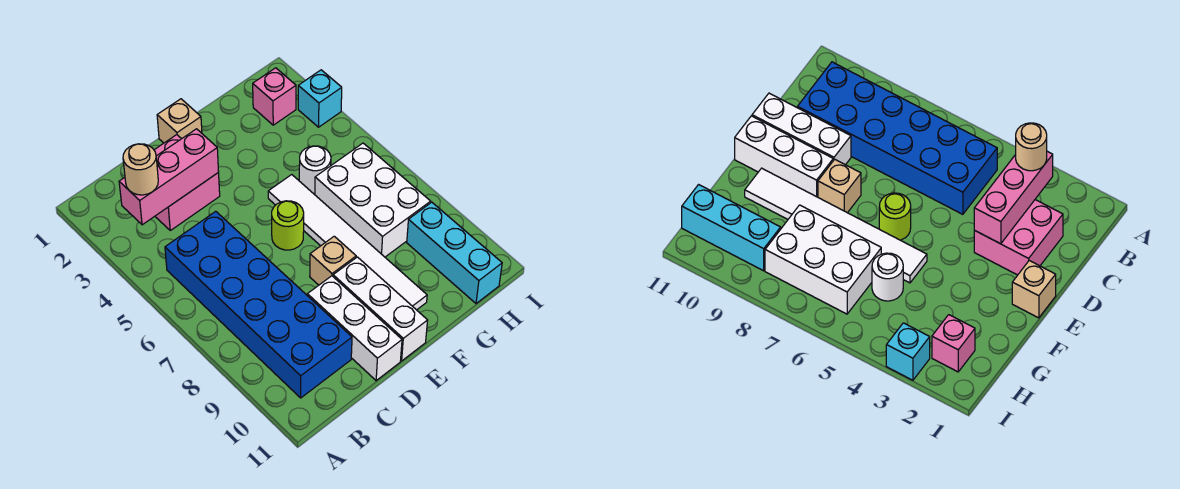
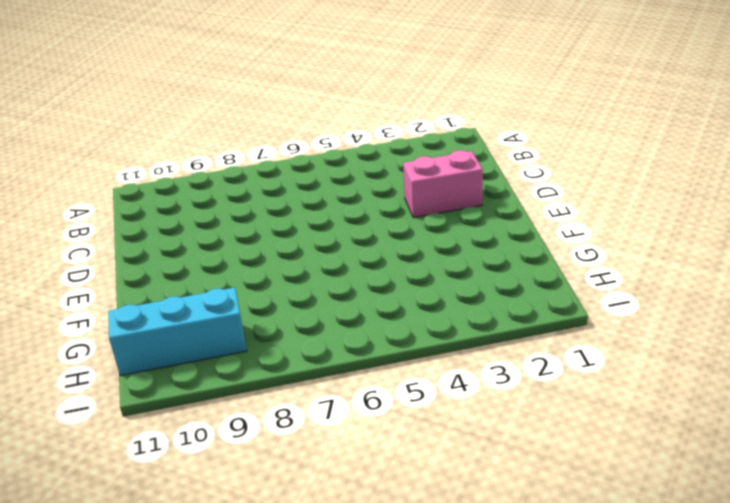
pink brick D2:D3 level 1 -> pink brick C2:D3 level 1
none -> blue brick B5:C10 level 1
none -> white brick D9:D11 level 1
none -> tan brick E1 level 1

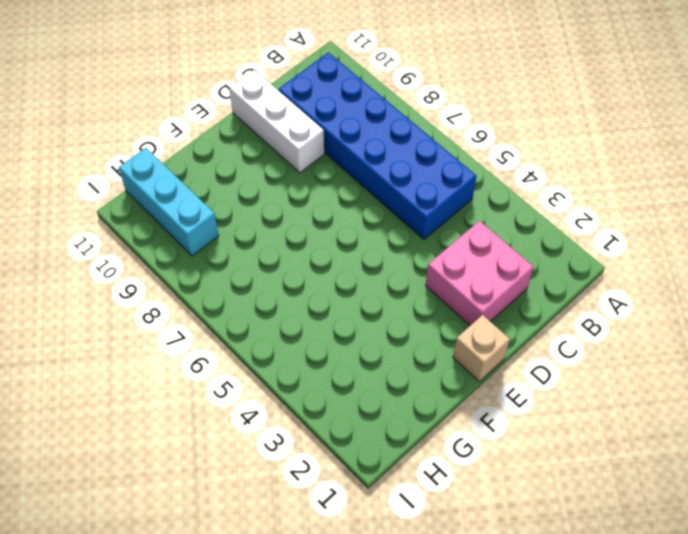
none -> lime round brick E6 level 1
none -> tan brick E8 level 1
none -> white brick E9:E11 level 1

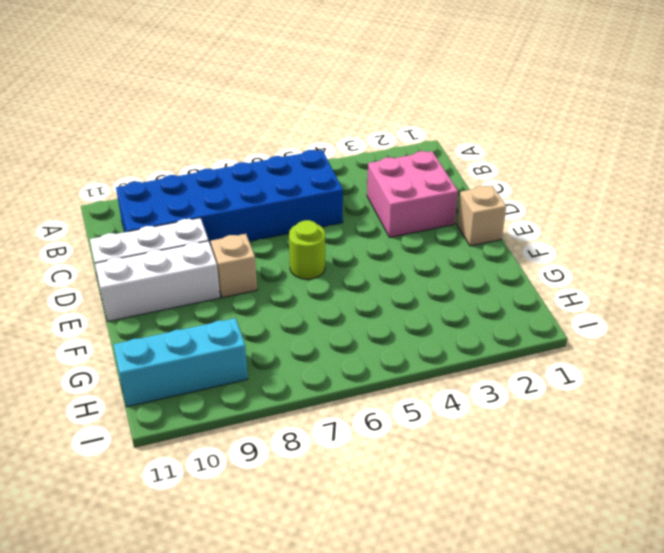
none -> white tile F5:F10 level 1
none -> white round brick G5 level 1
none -> white brick G6:H8 level 1

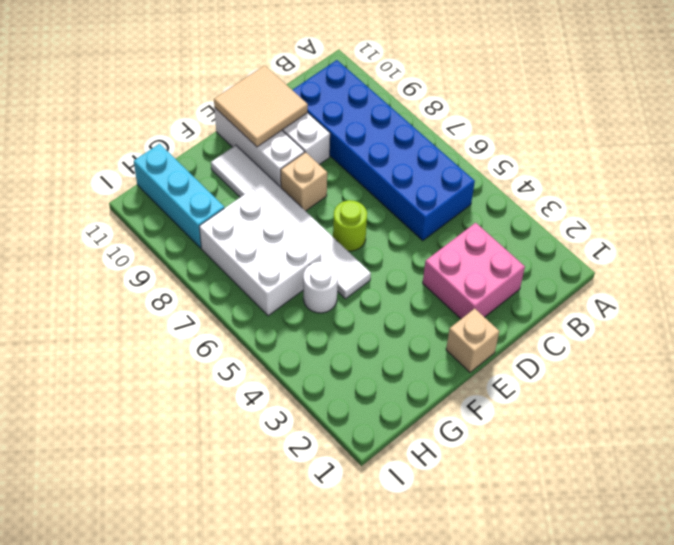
tan tile D10:E11 level 2 -> none
none -> pink brick H2 level 1
none -> cyan brick I3 level 1
none -> pink brick B3:D3 level 2

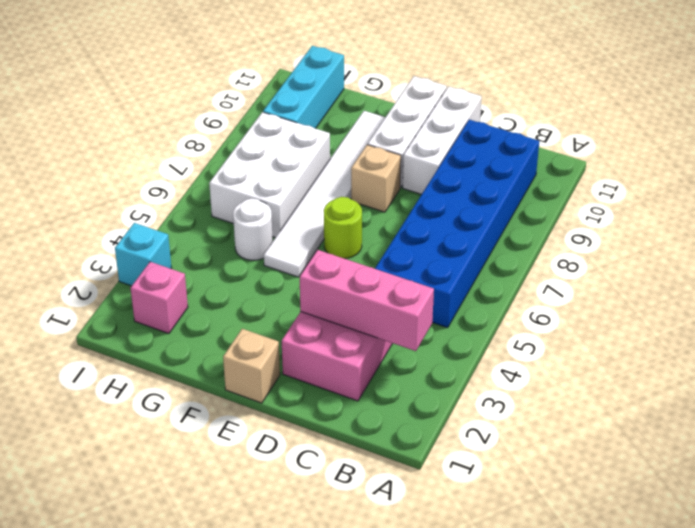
none -> tan round brick B3 level 3

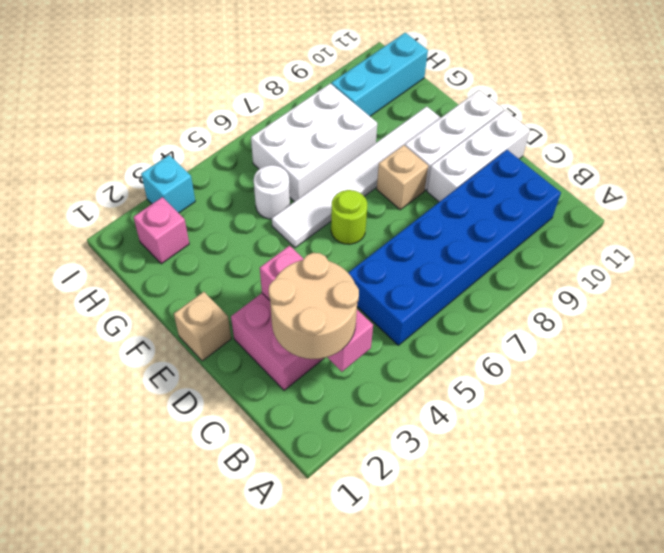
tan round brick B2:C3 level 3 -> tan round brick B3 level 3

